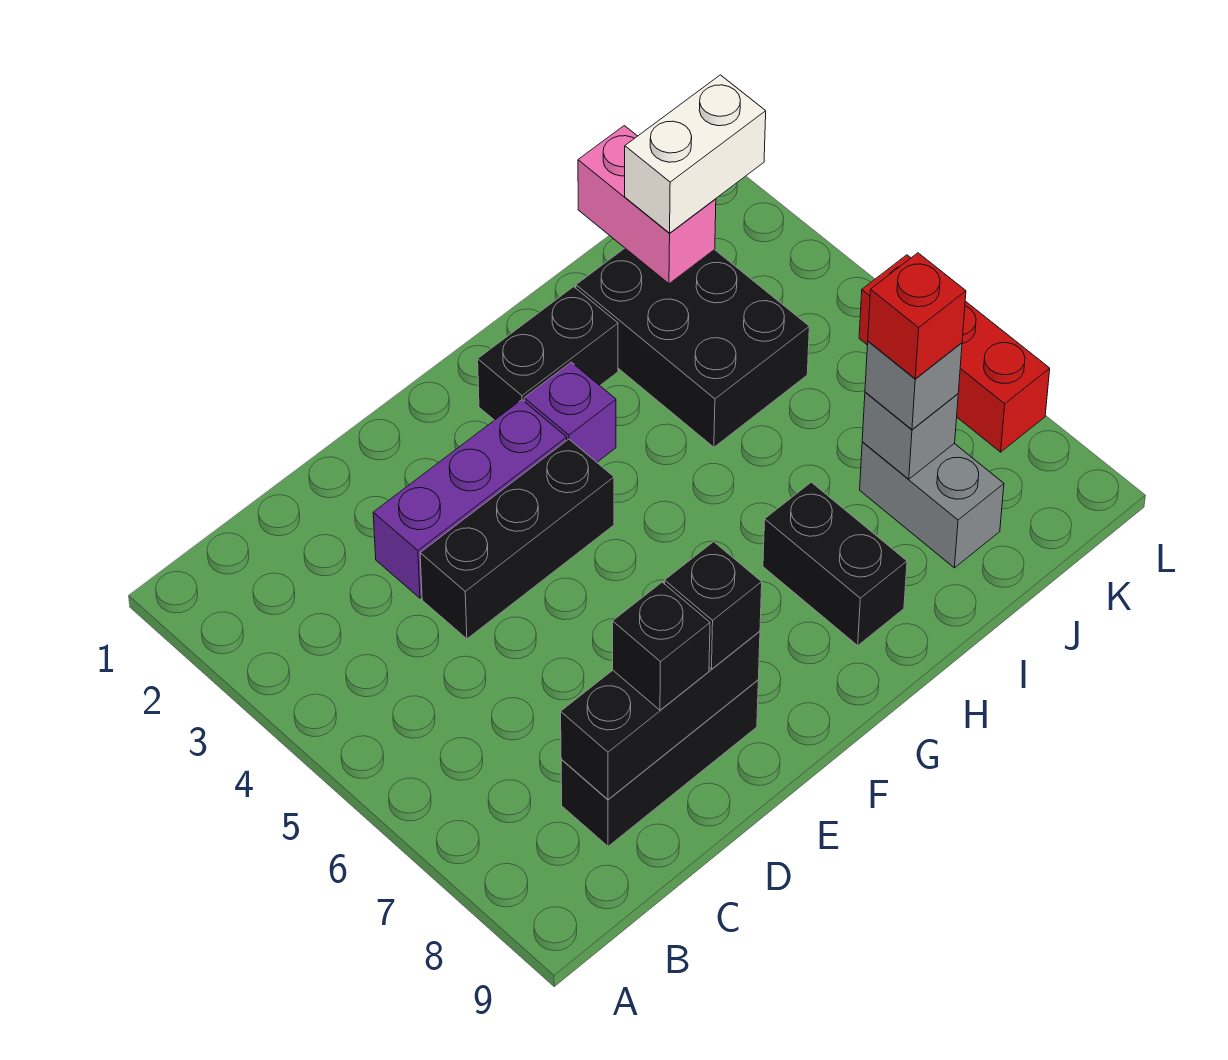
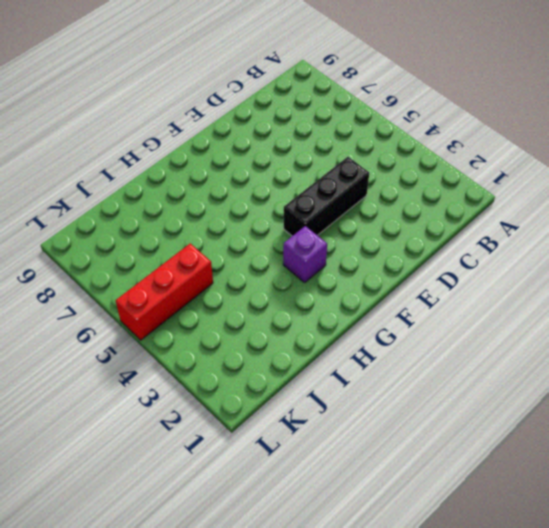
red brick J5:L5 level 1 -> red brick L5:L7 level 1
none -> black brick C8:E8 level 1
none -> purple brick D3:F3 level 1
none -> black brick G2:H2 level 1

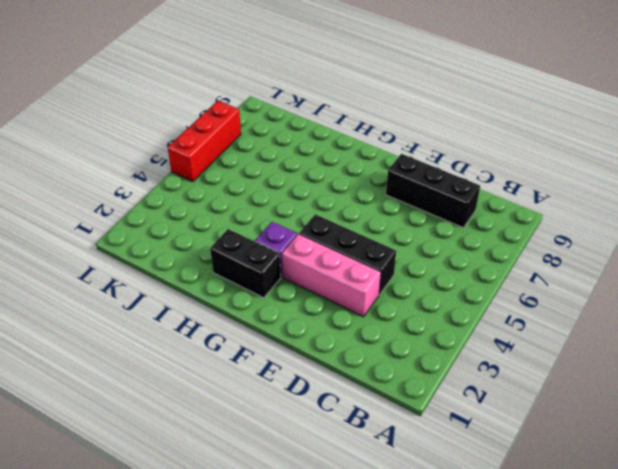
pink brick D3:F3 level 1 -> purple brick D3:F3 level 1
none -> black brick H7:H8 level 1
none -> black brick I2:J4 level 1
none -> grey brick J7:J8 level 1

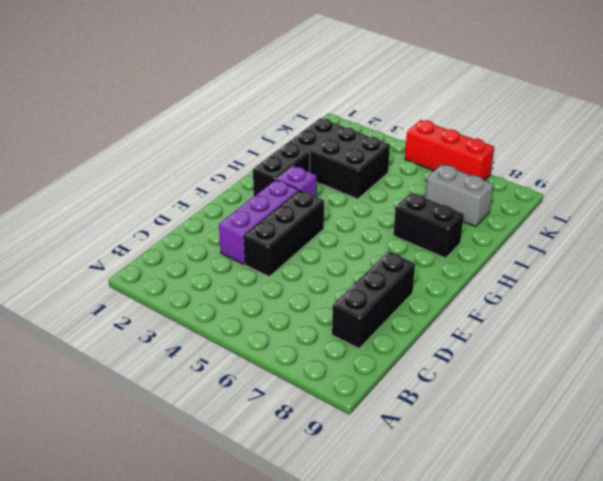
none -> black brick C8:E8 level 2
none -> pink brick J1:J2 level 2
none -> grey brick J7 level 2

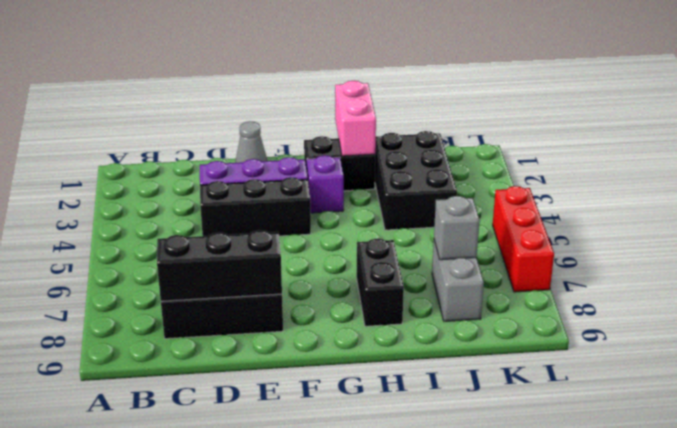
grey cone E1 level 1 -> none
pink brick H1:H2 level 2 -> pink brick J1:J2 level 2
none -> black brick D8 level 3
none -> black brick E8 level 3
none -> white brick J2:K2 level 3

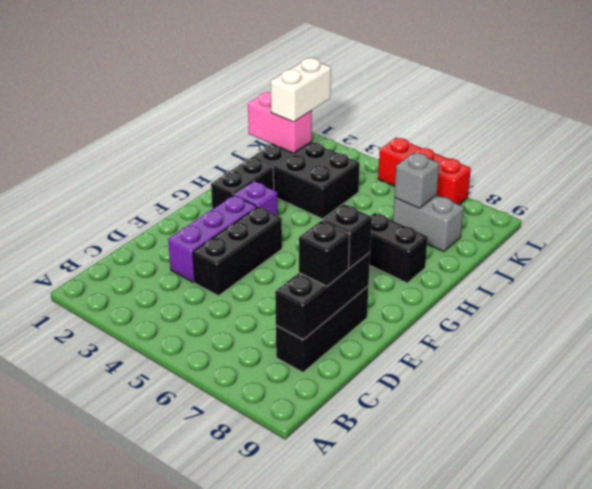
none -> grey brick J7 level 3
none -> red brick J7 level 4

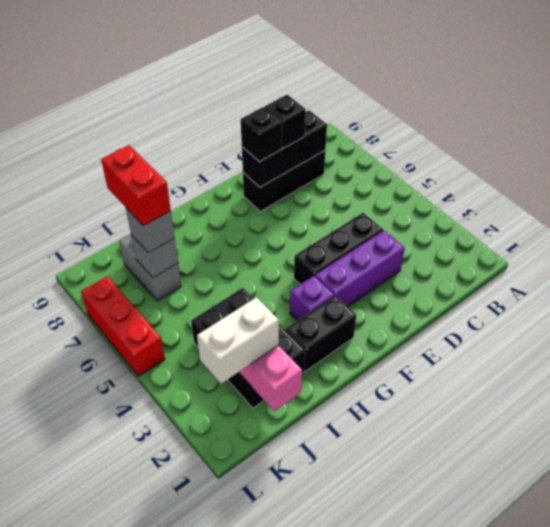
red brick J7:J8 level 4 -> red brick J7 level 4
none -> black brick H7:H8 level 1

